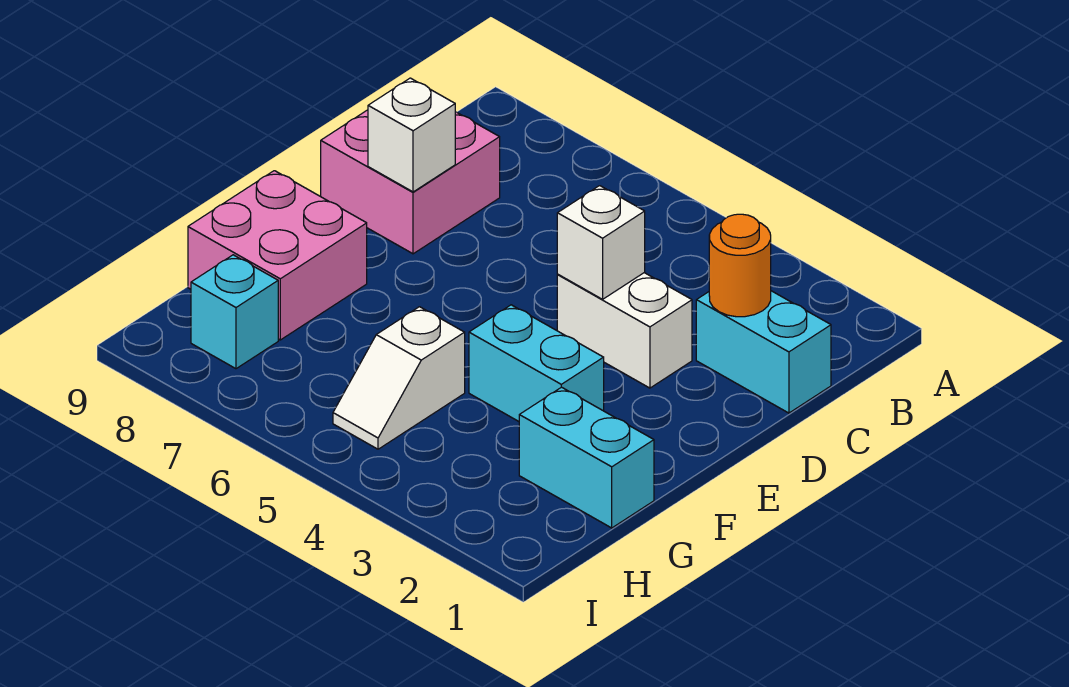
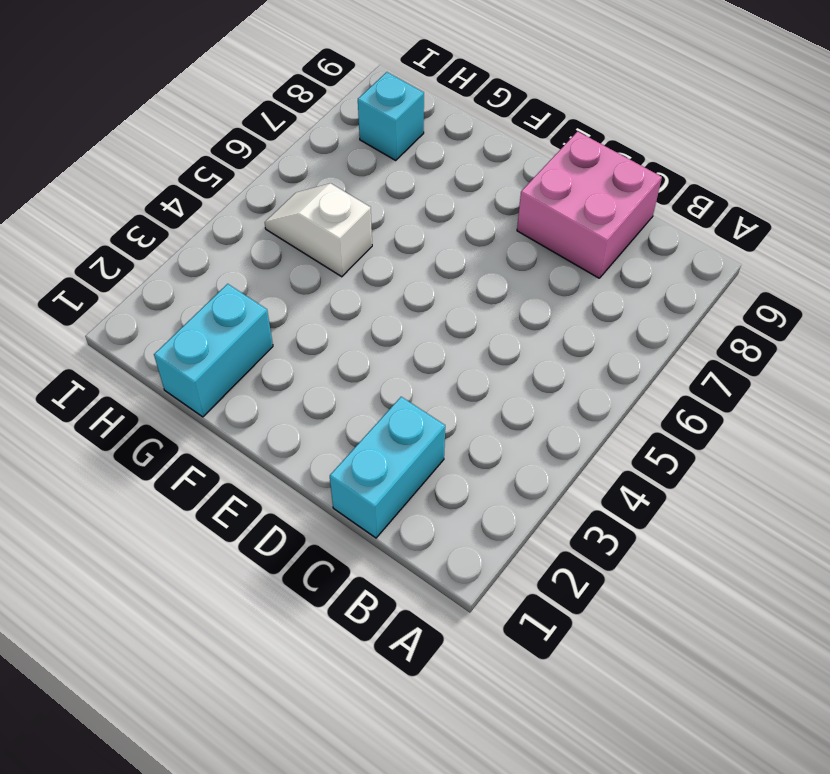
none -> white brick D3:D4 level 1
none -> cyan brick F3:F4 level 1

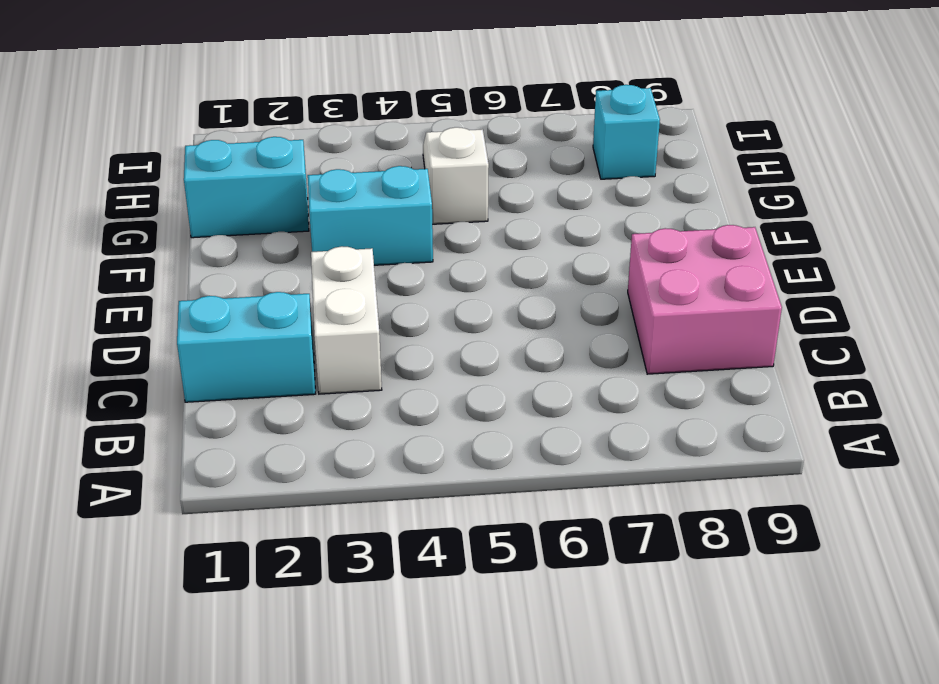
white brick C3:D3 level 1 -> white brick D3:D4 level 1
none -> pink brick F8:G9 level 1
none -> orange round brick C2 level 2

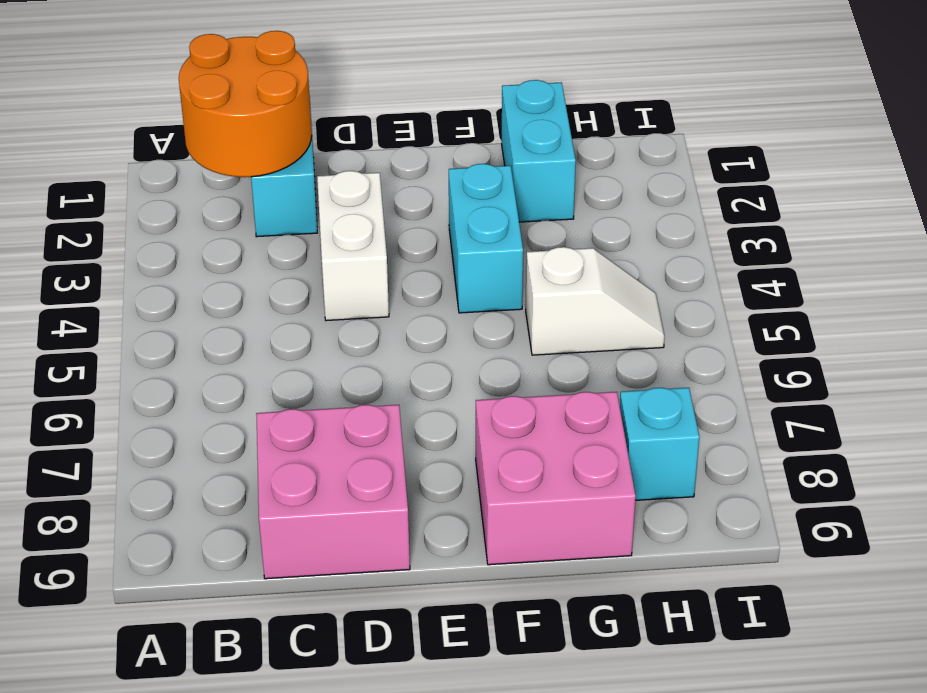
orange round brick B1:C2 level 2 -> orange round brick C2 level 2
none -> white brick D4 level 2
none -> white brick D8 level 2

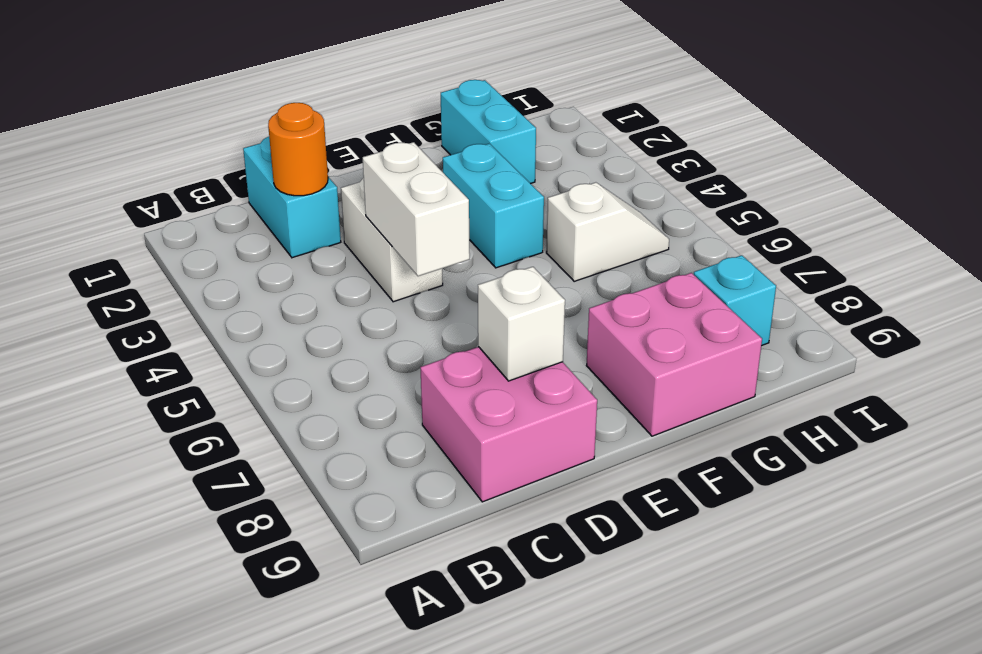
white brick D4:D5 level 2 -> white brick D4 level 2

